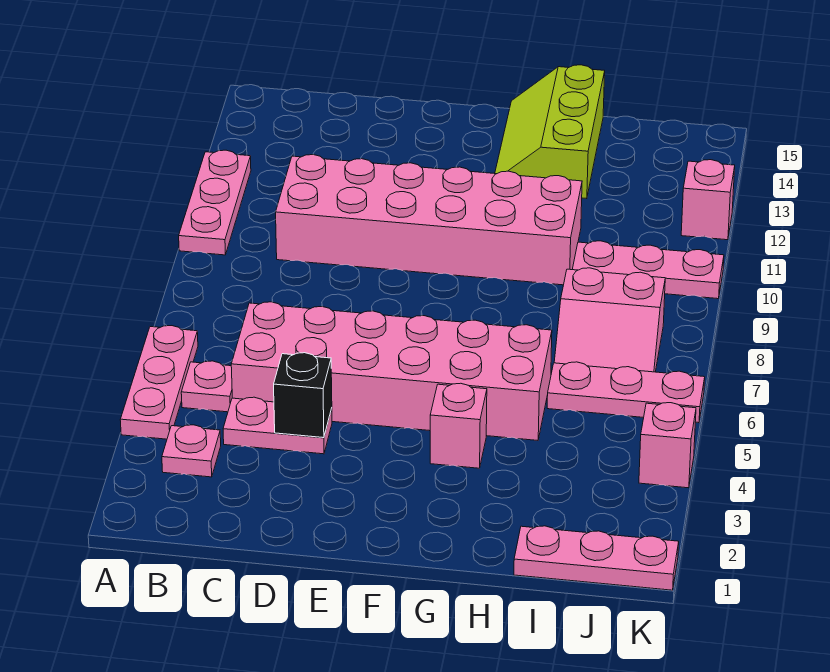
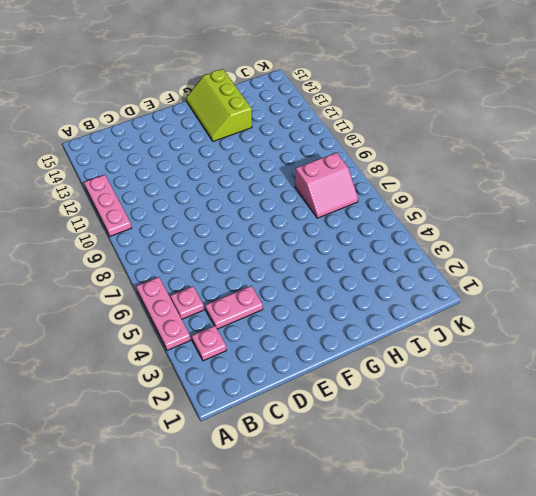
none -> pink brick C5:H6 level 1
none -> pink brick C10:H11 level 1
none -> pink brick G4 level 1

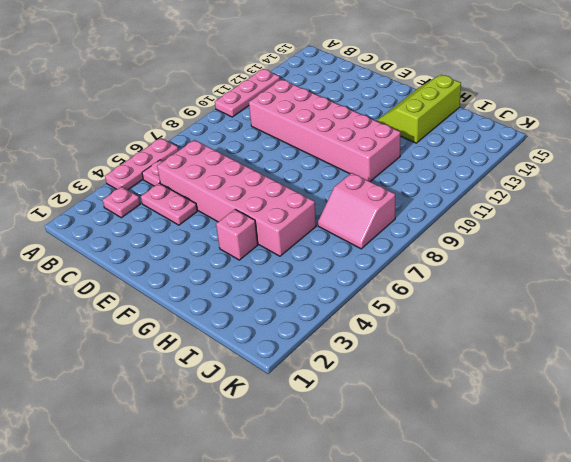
none -> pink plate I1:K1 level 1
none -> pink plate I6:K6 level 1
none -> pink plate I10:K10 level 1

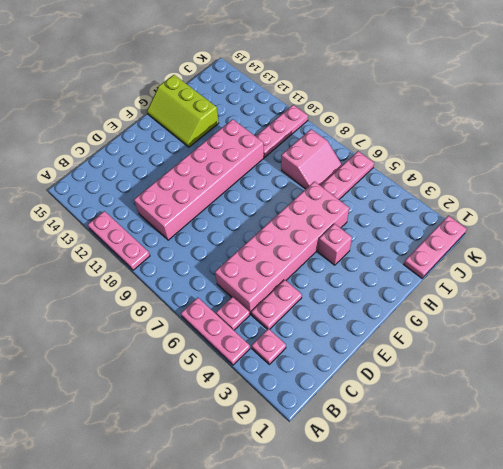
none -> pink brick K4 level 1
none -> pink brick K12 level 1
none -> black brick D4 level 2

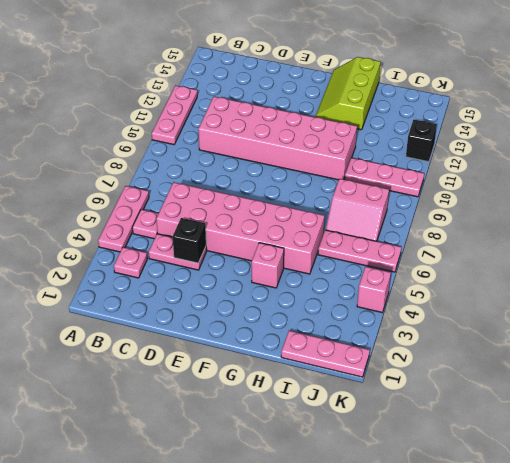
black brick K12 level 1 -> pink brick K12 level 1

